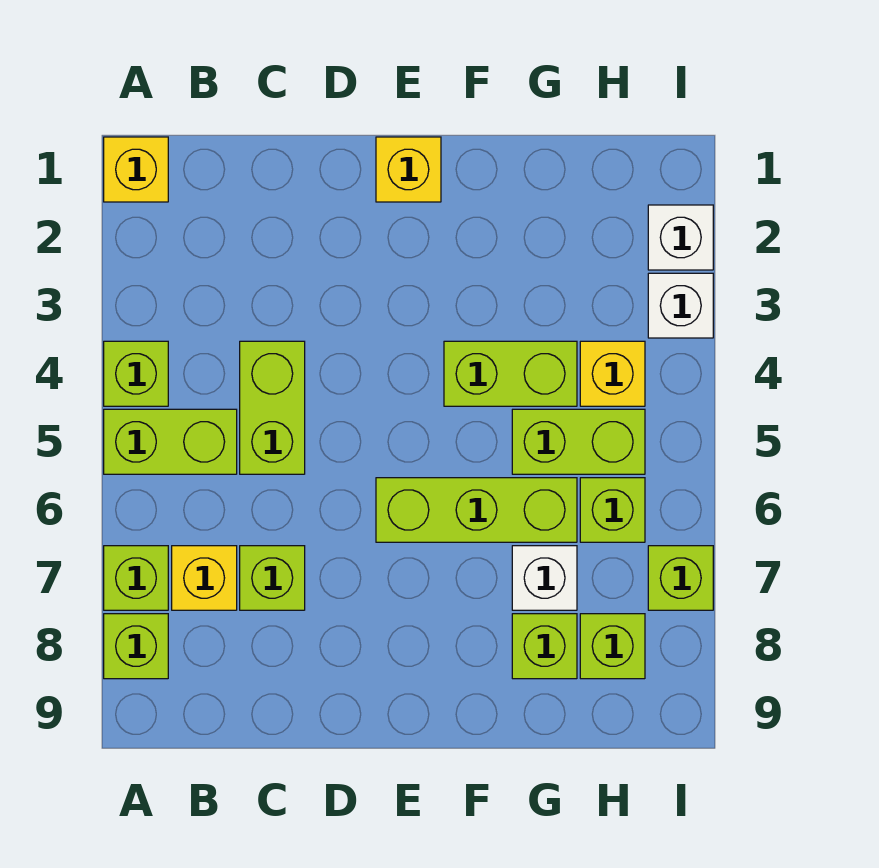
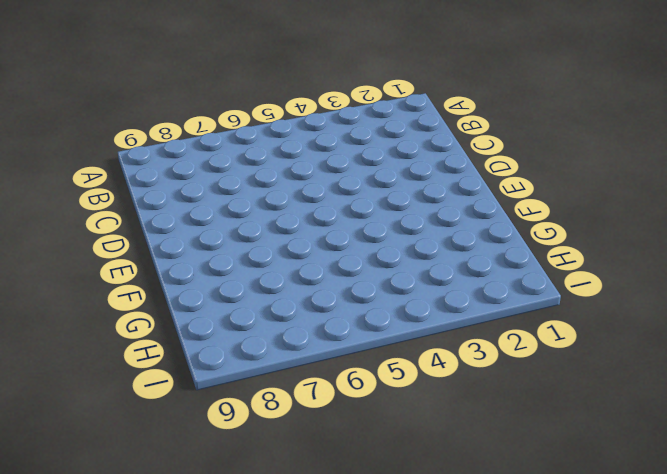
none -> yellow brick A1 level 1
none -> lime brick A4 level 1
none -> lime brick A5:B5 level 1

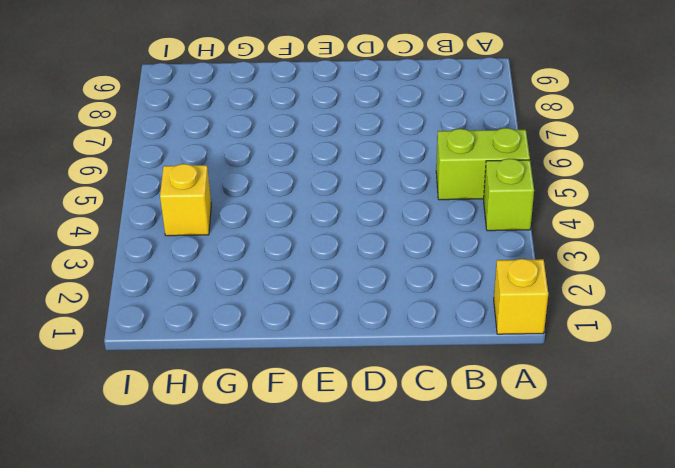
none -> lime brick A7 level 1
none -> lime brick A8 level 1
none -> yellow brick B7 level 1

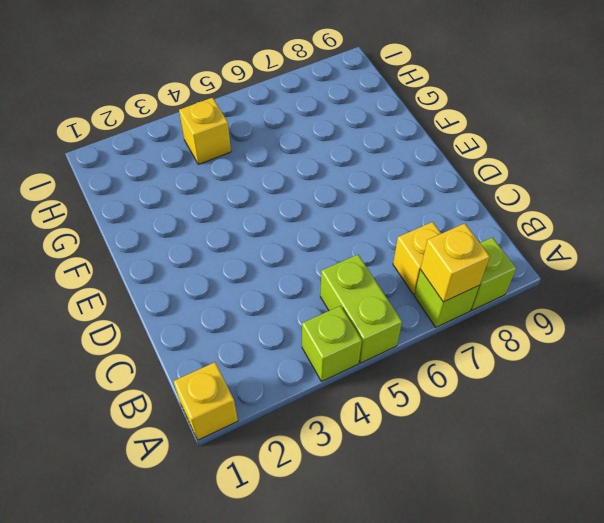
yellow brick A7 level 2 -> yellow brick E1 level 1
none -> lime brick C4:C5 level 1
none -> lime brick C7 level 1
none -> lime brick E6:G6 level 1

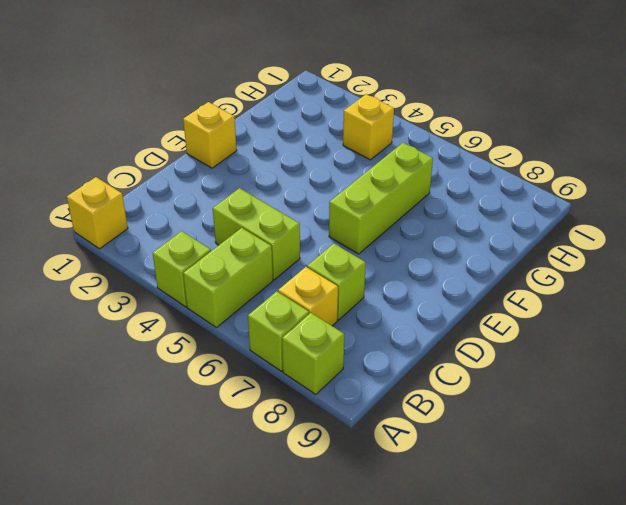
none -> lime brick F4:G4 level 1
none -> lime brick G5:H5 level 1
none -> white brick G7 level 1

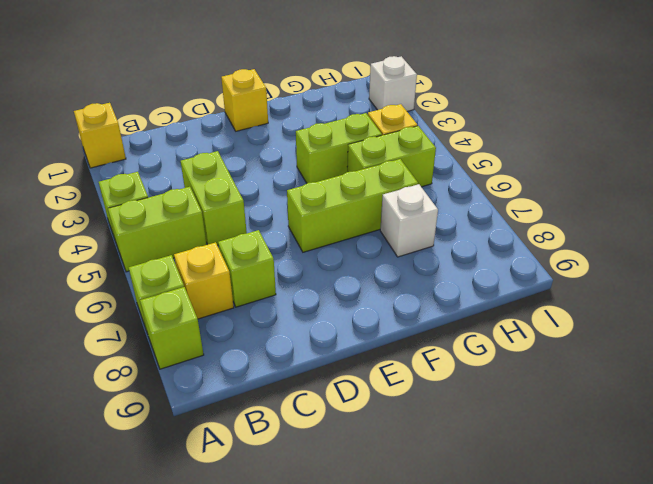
none -> lime brick G8 level 1
none -> lime brick H6 level 1
none -> lime brick H8 level 1

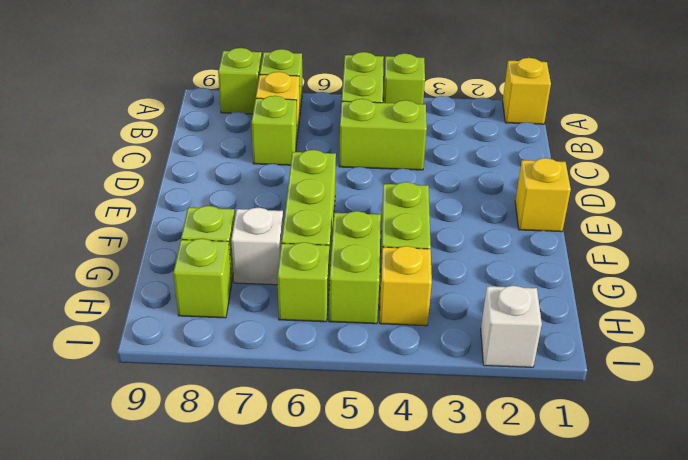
none -> white brick I3 level 1
none -> lime brick I7 level 1

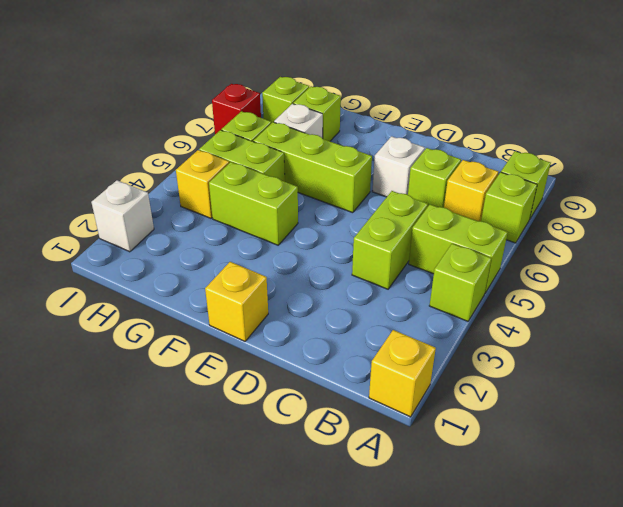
white brick D7 level 1 -> white brick I3 level 1
red brick I7 level 1 -> lime brick I7 level 1

